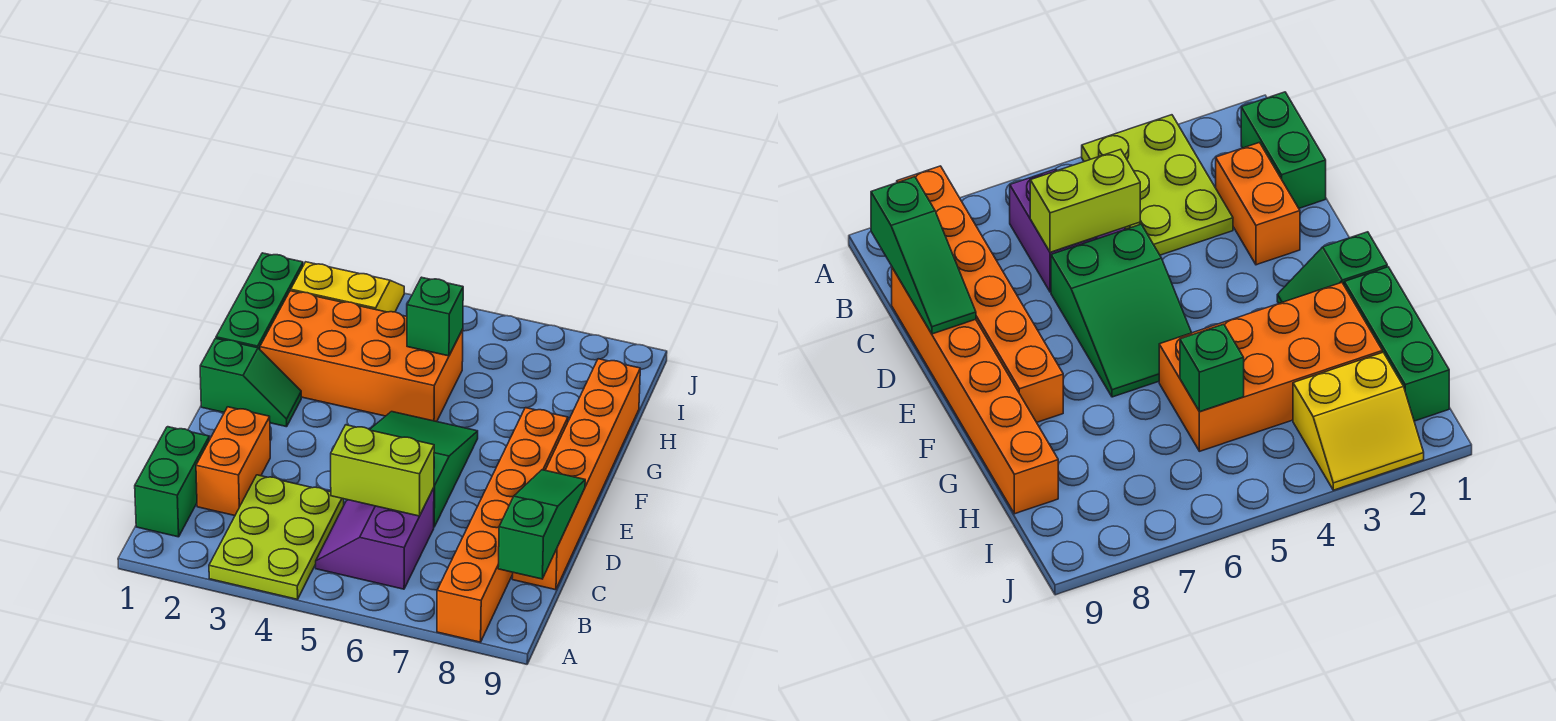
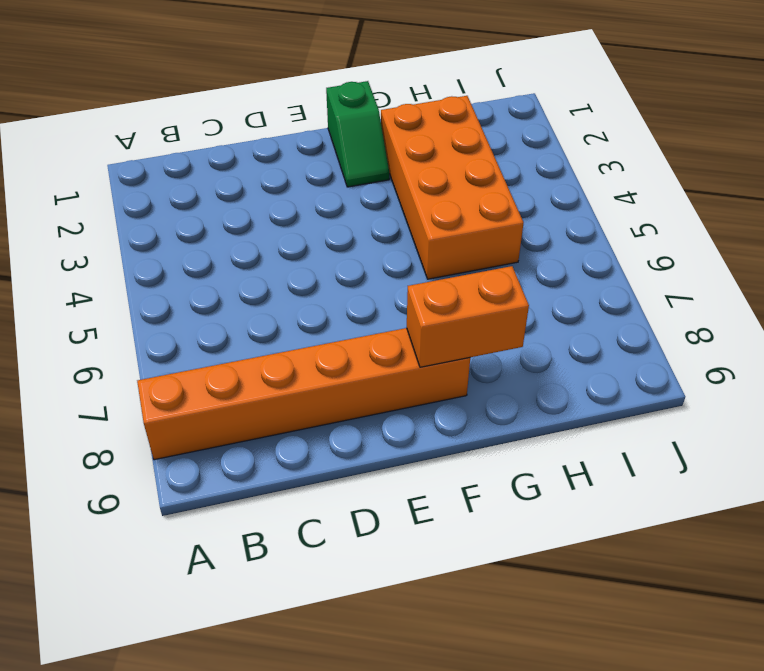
orange brick F8:G8 level 2 -> orange brick C2:D2 level 1
none -> lime plate A3:C4 level 1
none -> green brick B1:C1 level 1
none -> purple slope B5:C6 level 1 top 6

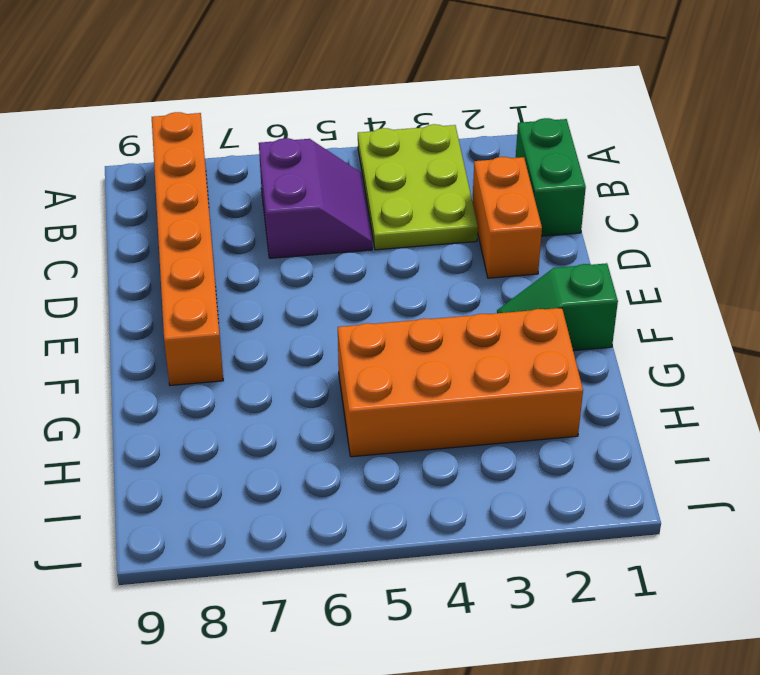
none -> orange brick C9:H9 level 1
none -> green slope D5:F6 level 1 top D
none -> green brick G1:I1 level 1

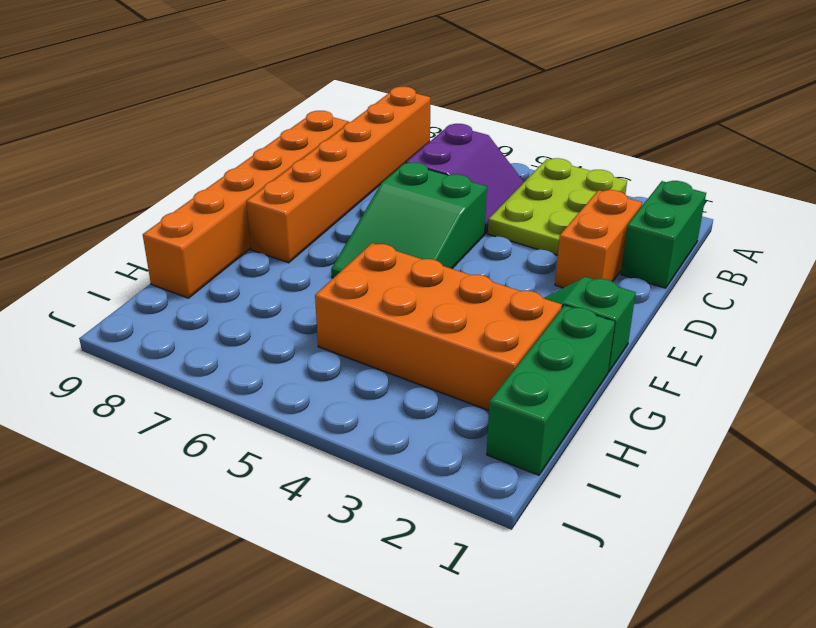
none -> yellow slope I2:J3 level 1 top I
none -> green slope B9:D9 level 2 top B
none -> lime brick C5:C6 level 2

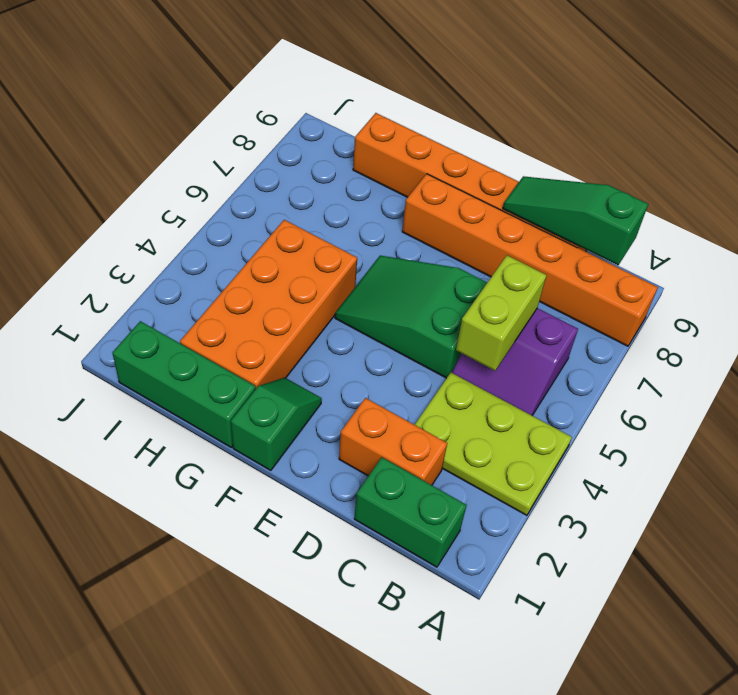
none -> yellow slope I2:J3 level 1 top I
none -> green brick H5 level 2

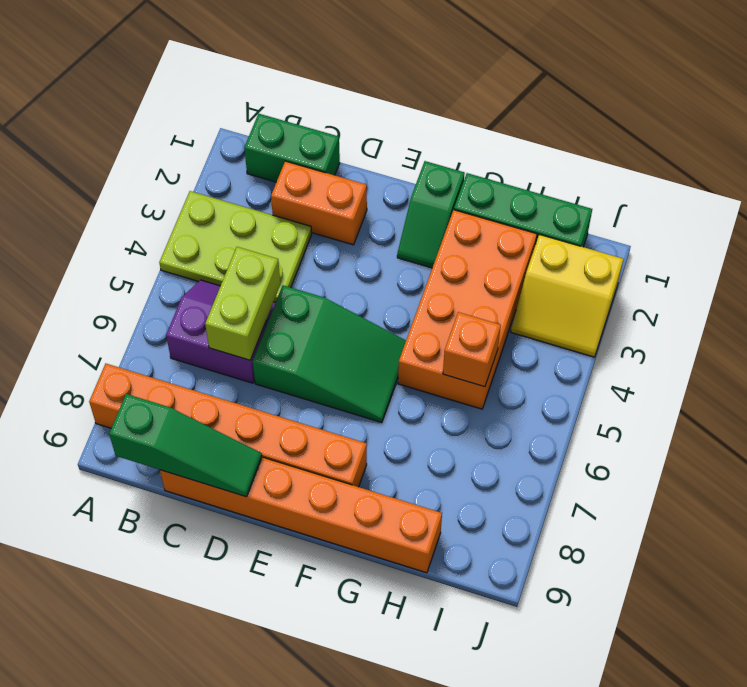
orange brick H5 level 2 -> green brick H5 level 2
yellow slope I2:J3 level 1 top 2 -> yellow slope I2:J3 level 1 top I

